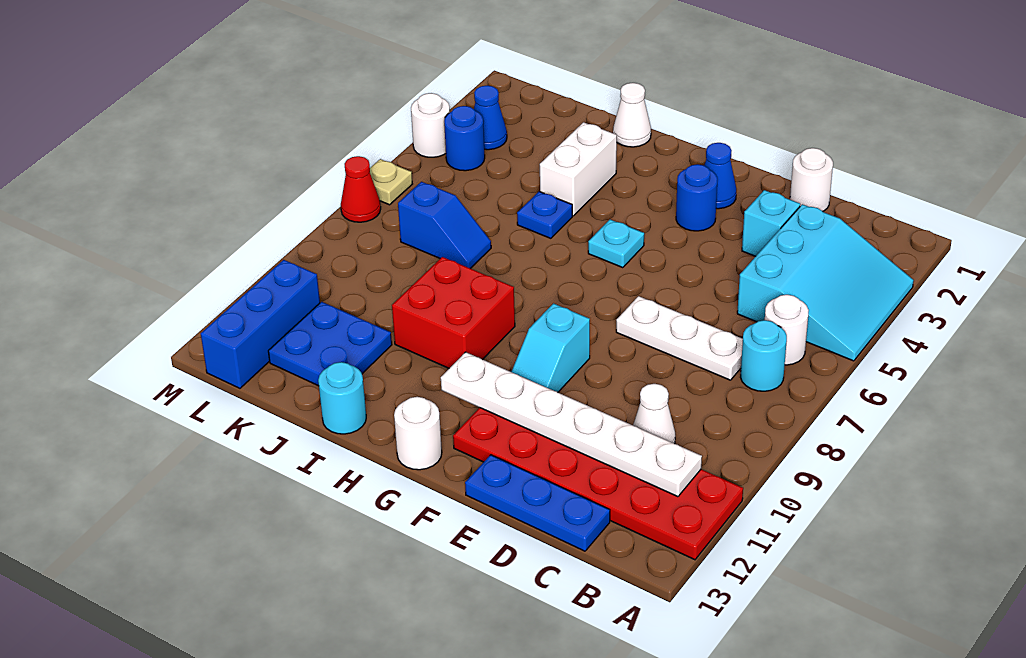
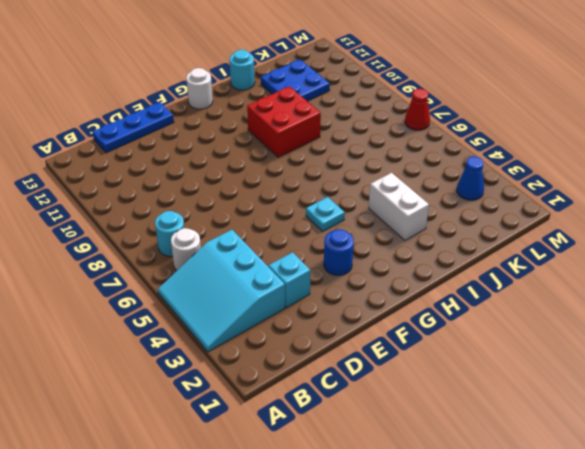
none -> red plate A11:F12 level 1
none -> white plate C7:E7 level 1
none -> white cone C10 level 1

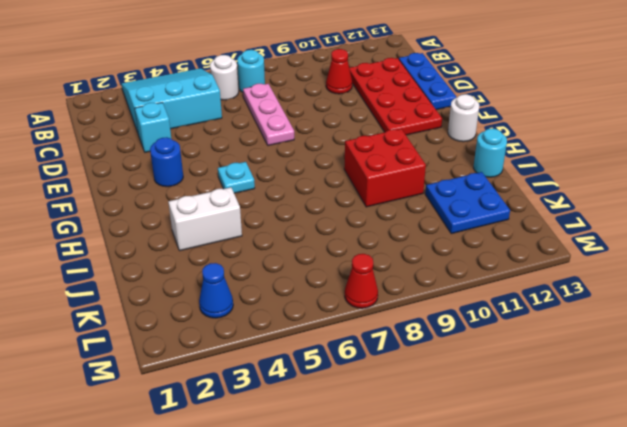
pink plate C7:E7 level 1 -> white plate C7:E7 level 1
red cone C10 level 1 -> white cone C10 level 1
red plate C11:F12 level 1 -> red plate A11:F12 level 1
none -> white round brick D1 level 1
none -> blue cone F2 level 1
none -> cyan slope F9:F10 level 1 top 9

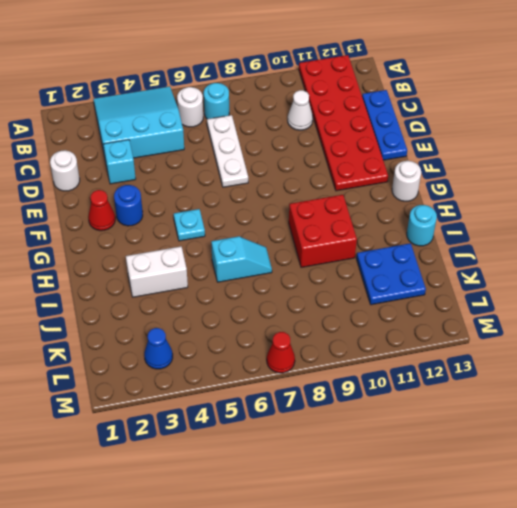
red cone F2 level 1 -> blue cone F2 level 1
cyan slope I6:I7 level 1 top 6 -> cyan slope F9:F10 level 1 top 9
none -> white cone I1 level 1
none -> blue plate I5 level 1
none -> blue slope J7:K7 level 1 top K

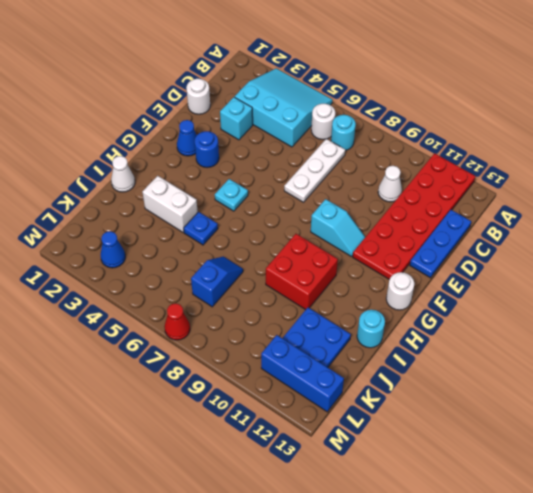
none -> blue round brick L4 level 1
none -> white round brick M4 level 1
none -> tan plate M6 level 1

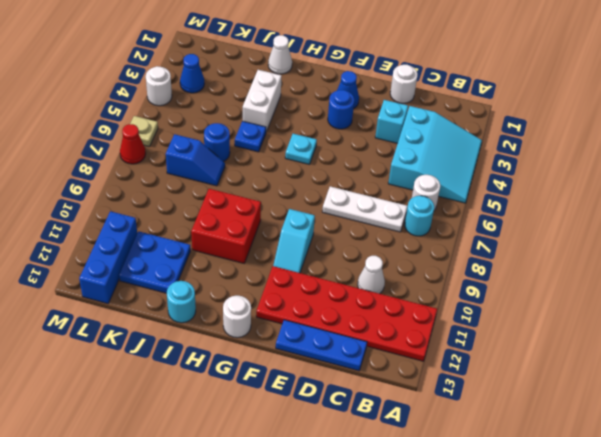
blue round brick J6 level 1 -> blue round brick L4 level 1
none -> white plate B11:G11 level 2

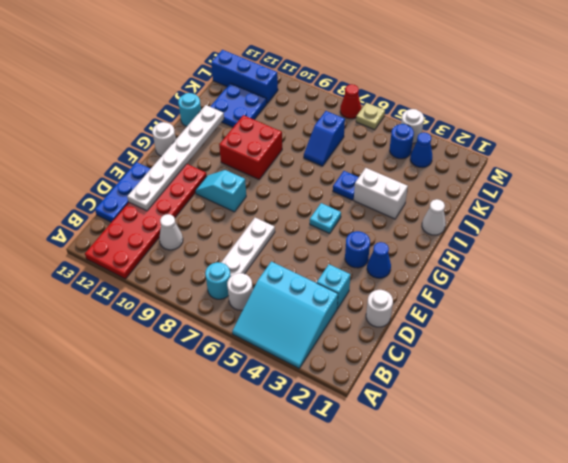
white plate D12:I12 level 2 -> white plate B11:G11 level 2

